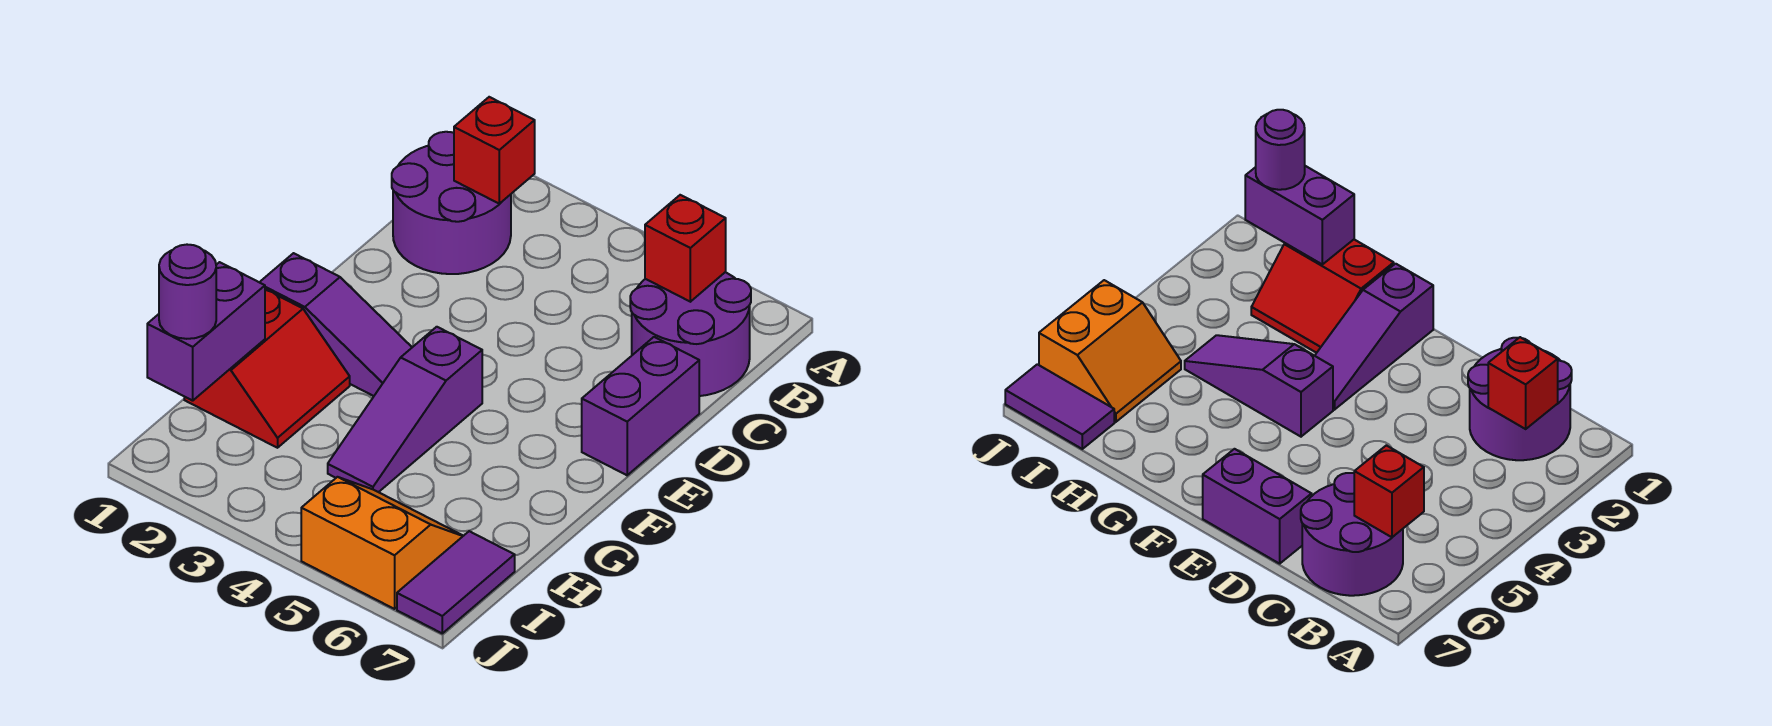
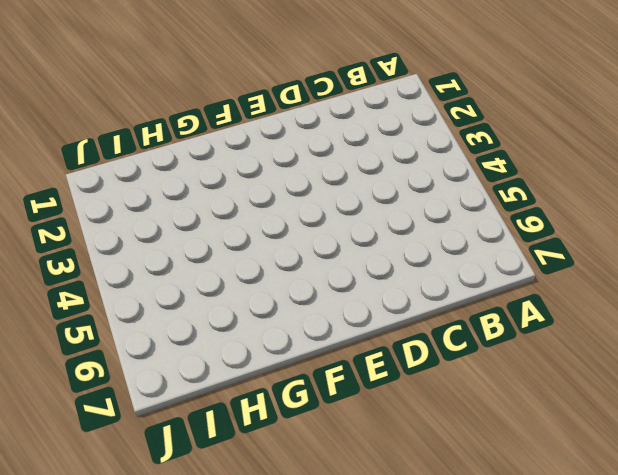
none -> purple round brick B1:C2 level 1
none -> purple round brick B6:C7 level 1
none -> purple brick D7:E7 level 1

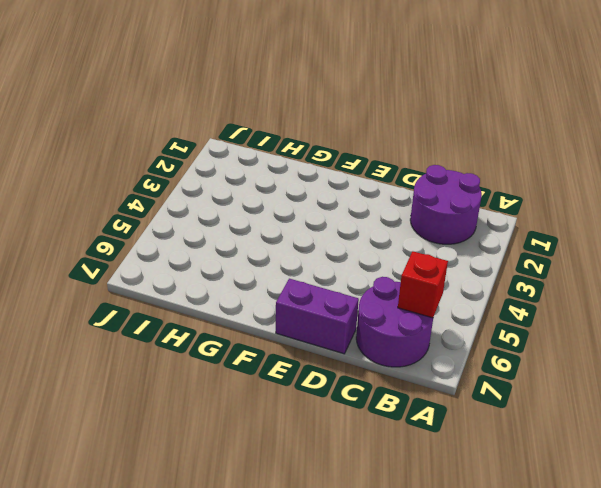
none -> purple slope F1:F3 level 1 top 1
none -> purple slope F4:H4 level 1 top F
none -> red slope G1:H2 level 1 top 1

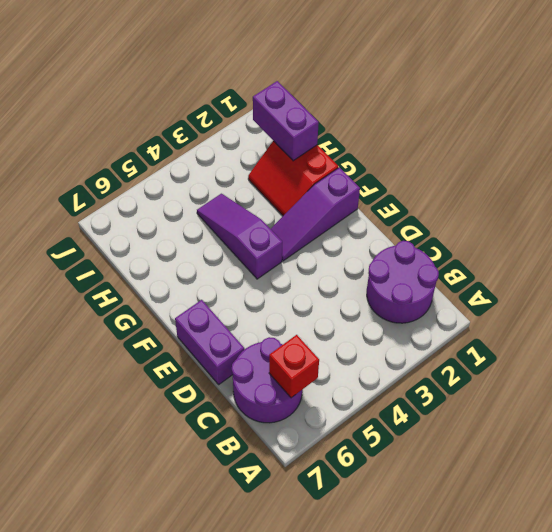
none -> orange slope I5:J6 level 1 top J
none -> purple tile I7:J7 level 1
none -> red brick B2 level 2

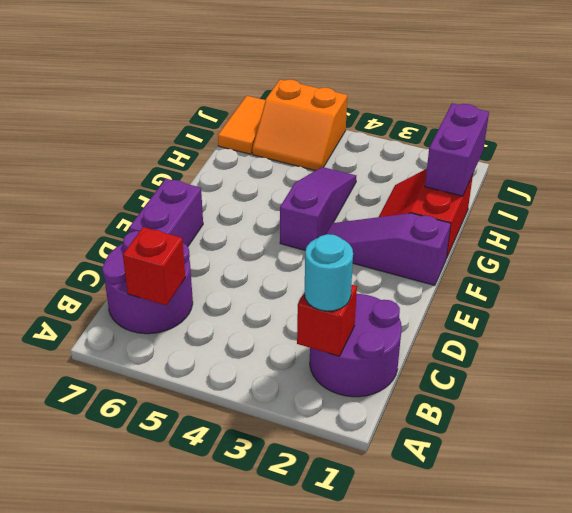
cyan round brick B2 level 3 -> none
orange tile I7:J7 level 1 -> purple tile I7:J7 level 1
none -> purple round brick I1 level 3

